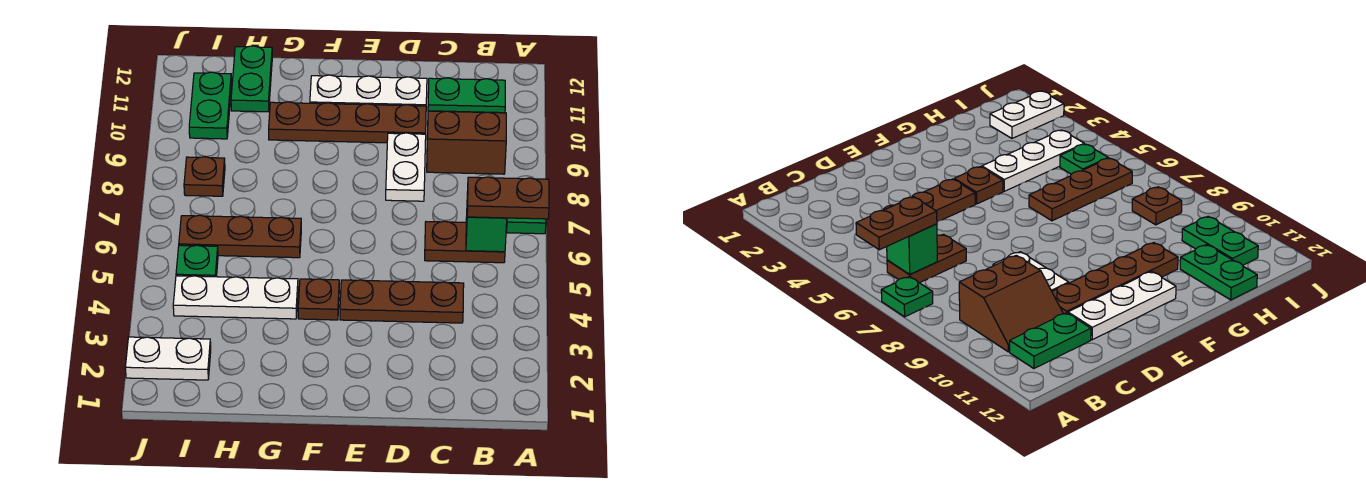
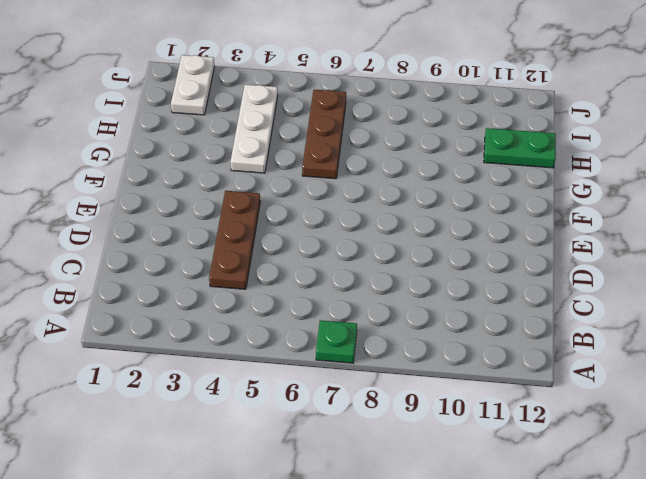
none -> brown plate B6:C6 level 1
none -> brown slope B9:C10 level 1 top 9
none -> green plate B11:C11 level 1

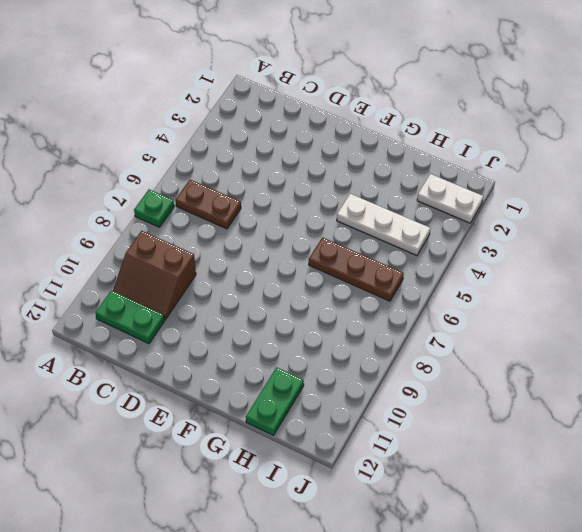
none -> brown plate C4:E4 level 1
none -> white plate D8:D9 level 1
none -> brown plate D10:G10 level 1

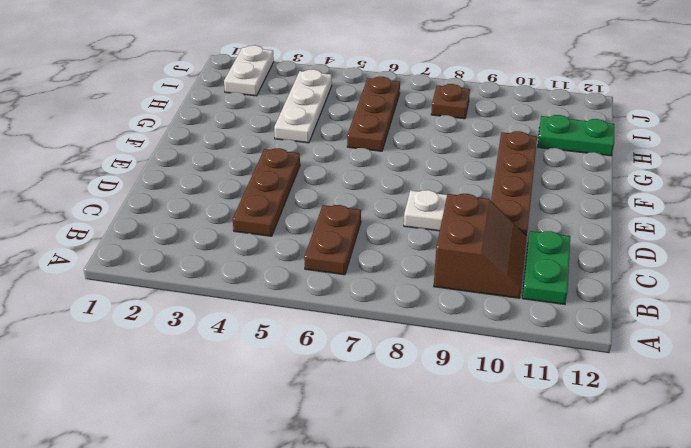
none -> green plate A7 level 1
none -> white plate D11:F11 level 1
none -> brown plate F4 level 1

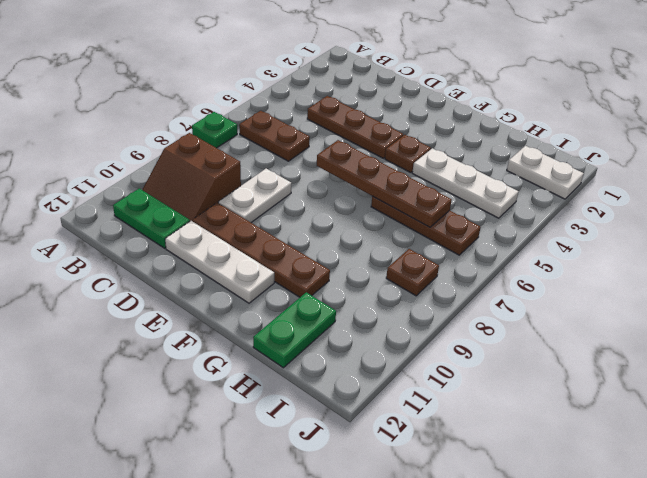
brown plate E6:H6 level 2 -> none
none -> green plate I5 level 1
none -> green plate I10:I11 level 1
none -> green brick B6 level 2

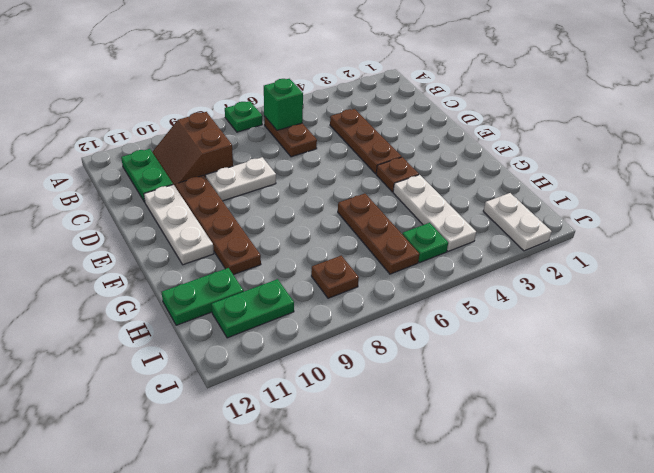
none -> brown plate A6:B6 level 3

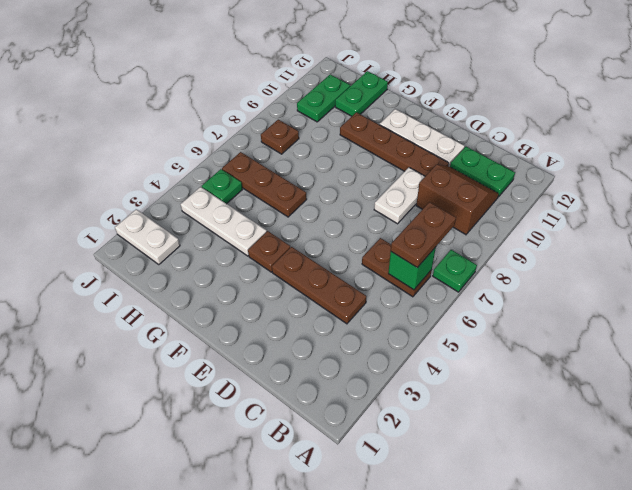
brown plate B6:B7 level 3 -> brown plate A6:B6 level 3

